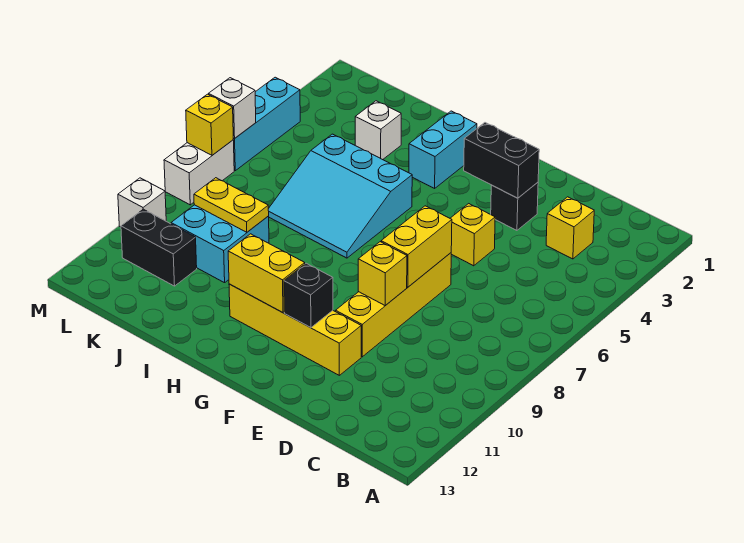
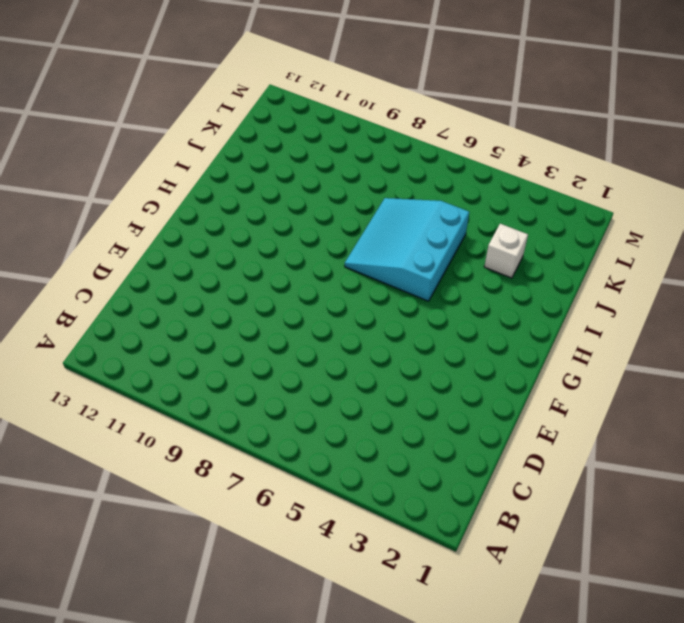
none -> yellow brick C3 level 1
none -> black brick E3 level 1
none -> yellow brick E5 level 1

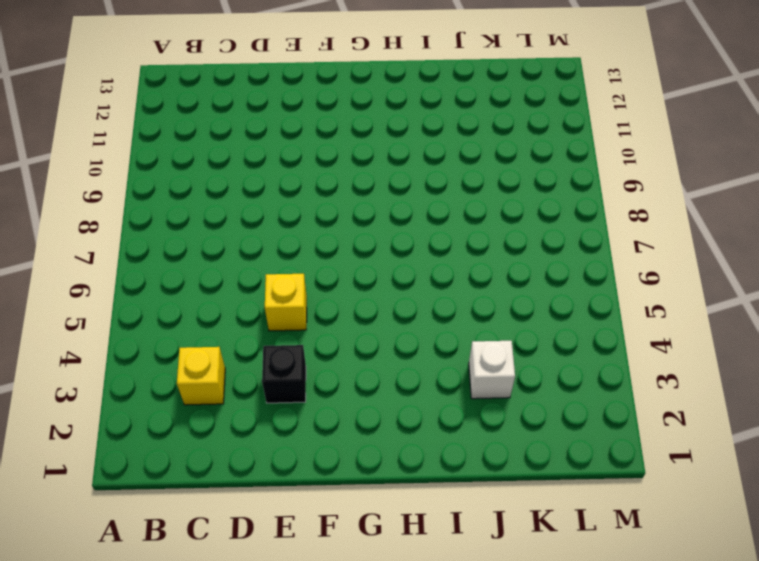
none -> yellow brick E7:E10 level 1
none -> yellow brick E11:H11 level 1
none -> cyan brick H2:H3 level 1

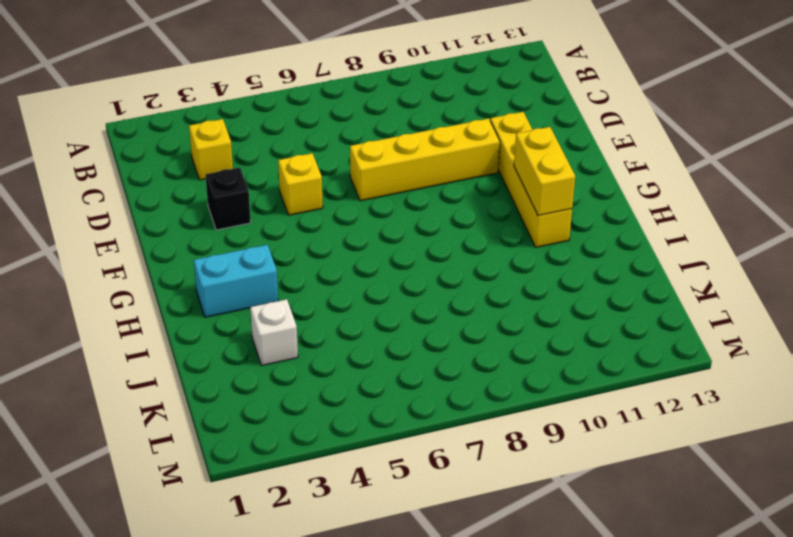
none -> cyan slope H5:J7 level 1 top 5
none -> cyan brick J9:K10 level 1
none -> black brick K11:L11 level 1

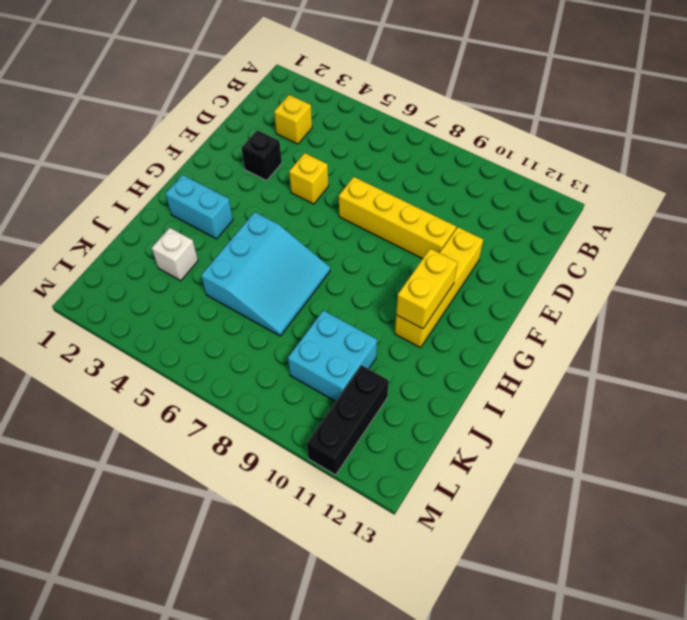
black brick K11:M11 level 1 -> black brick K11:L11 level 1
none -> cyan brick M4:M6 level 1
none -> white brick M7:M8 level 1
none -> white brick M10 level 1

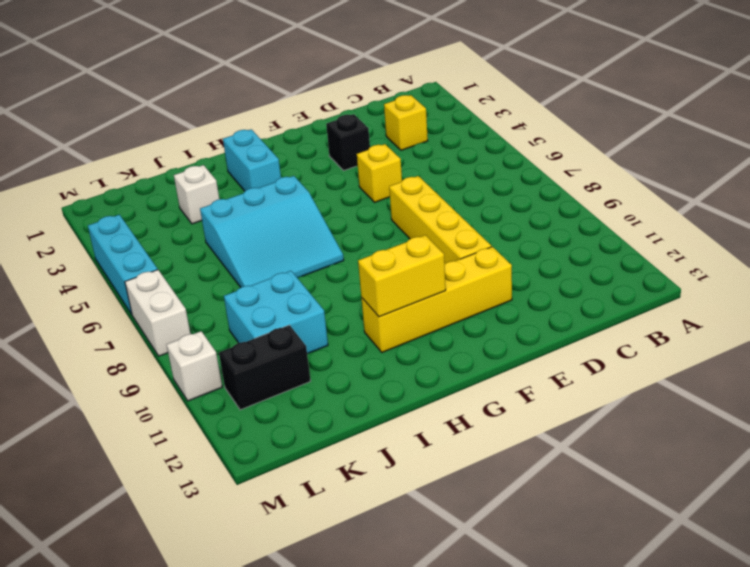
none -> black brick E3:F3 level 2
none -> yellow brick E7:E8 level 2
none -> yellow brick E9 level 2

